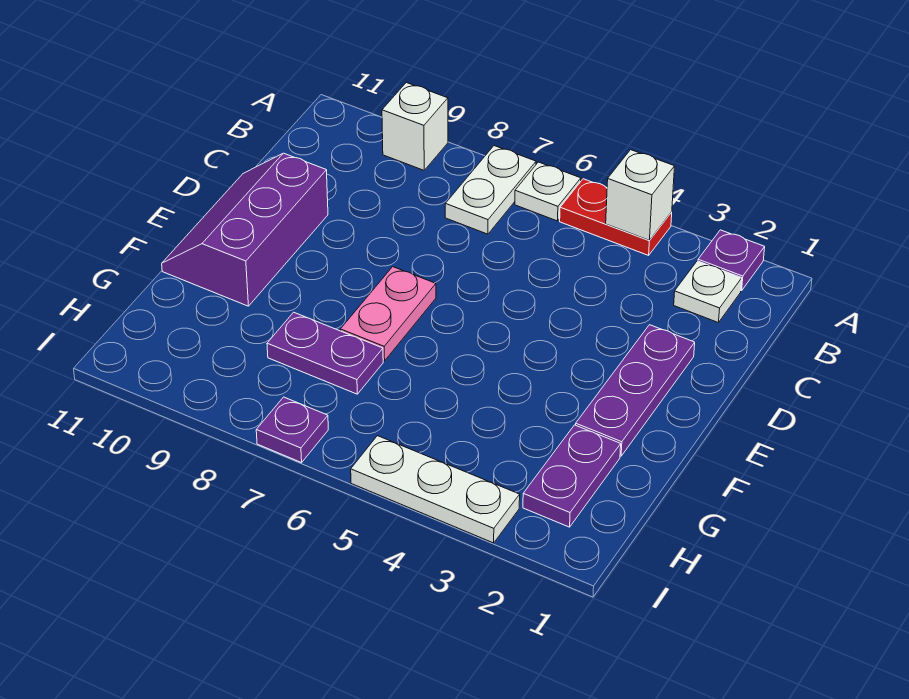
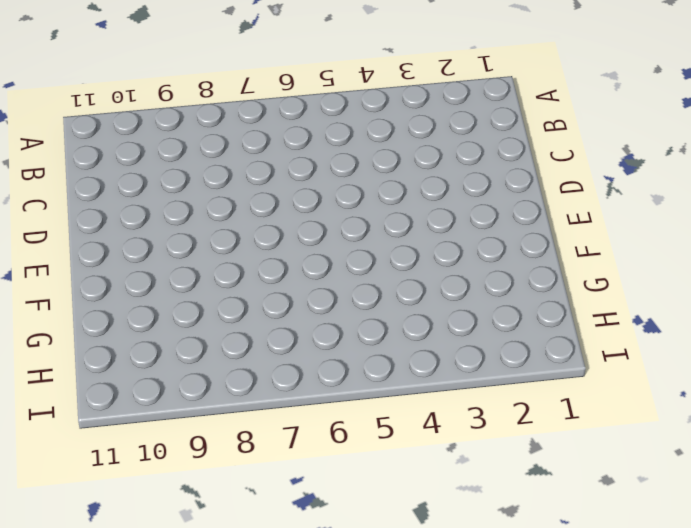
none -> purple plate A2 level 1
none -> red plate A4:A5 level 1
none -> white plate A6 level 1

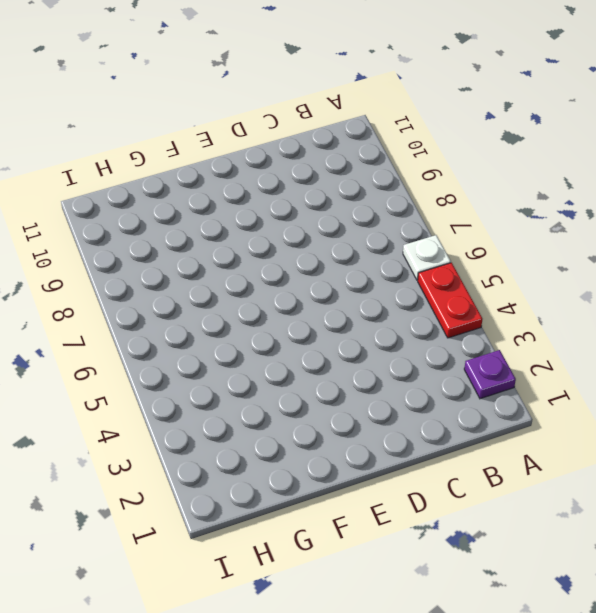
none -> white plate A7:B7 level 1
none -> white brick A9 level 1
none -> white plate B2 level 1

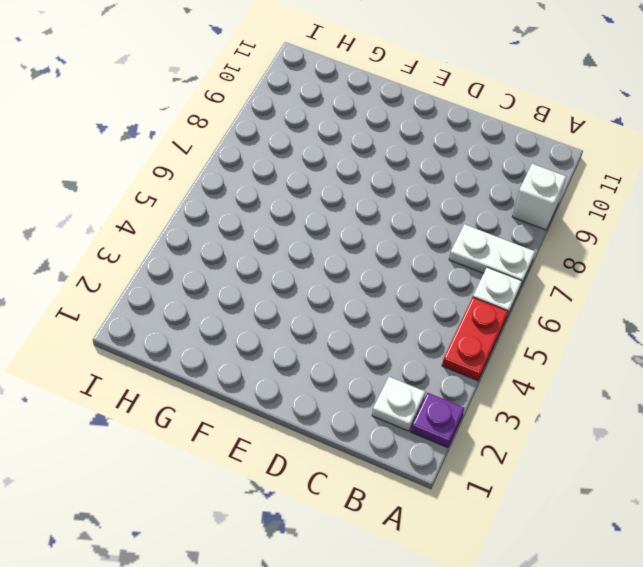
none -> purple plate D2:F2 level 1
none -> purple slope D10:F11 level 1 top 10
none -> pink plate E7:F7 level 1

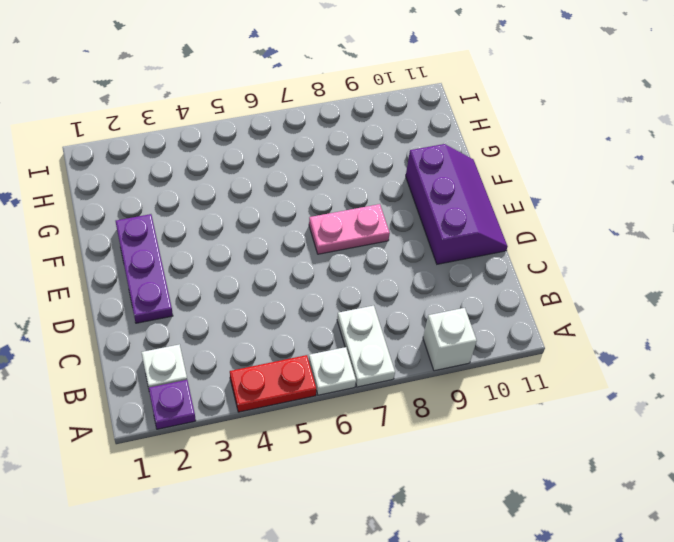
pink plate E7:E8 level 1 -> pink plate E7:F7 level 1
none -> purple plate G2:H2 level 1
none -> purple plate G7:G8 level 1
none -> white plate I3:I5 level 1

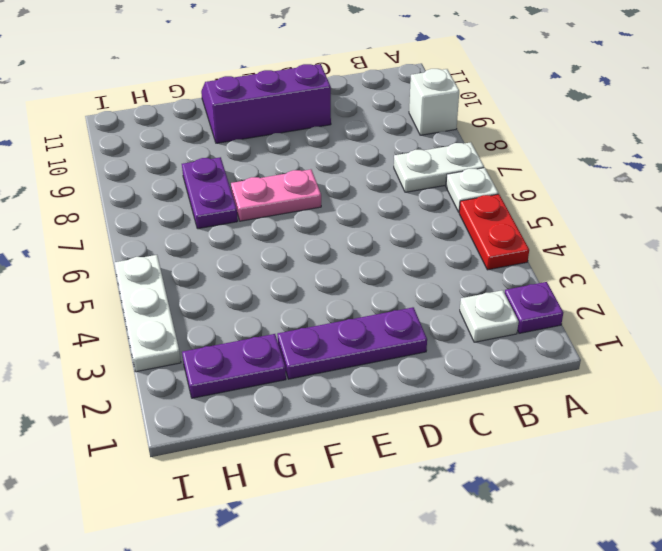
none -> purple plate I7 level 1
none -> white brick A4 level 2

